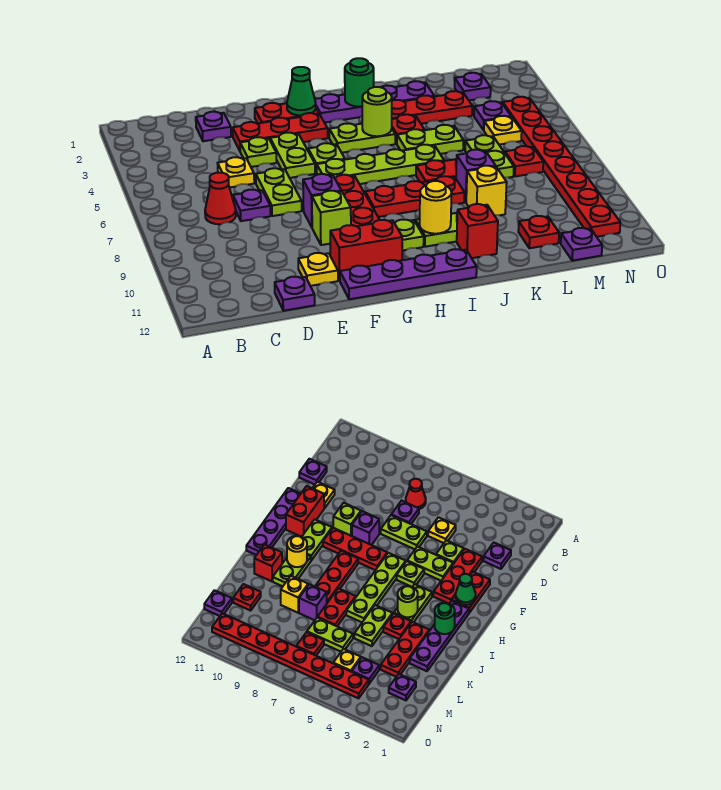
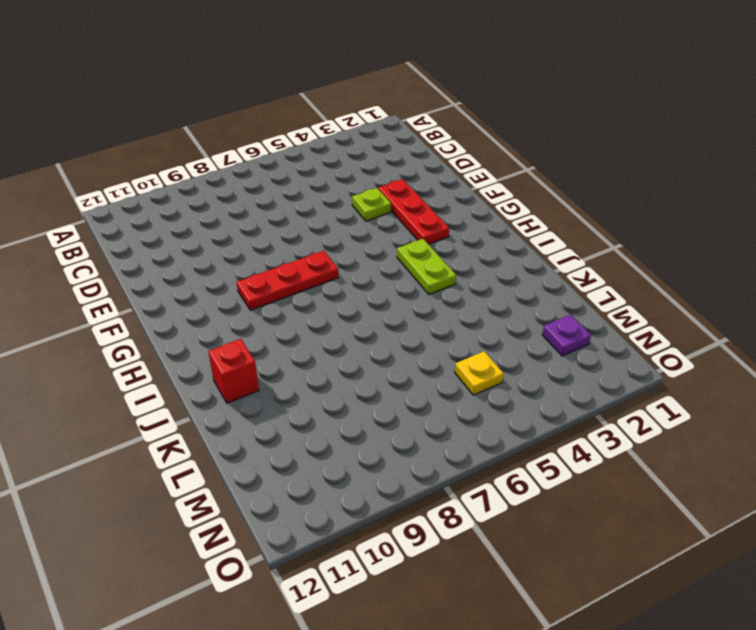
none -> red cone C7 level 1
none -> purple plate D2 level 1
none -> yellow plate D5 level 1
none -> purple plate D7 level 1

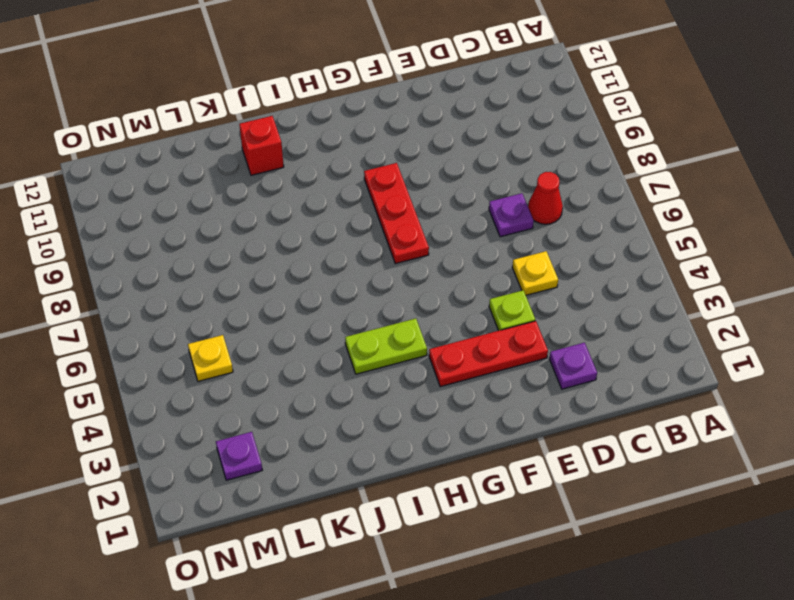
none -> purple plate D12 level 1
none -> lime plate E6:E7 level 1
none -> yellow plate E11 level 1
none -> red plate F2:G2 level 1

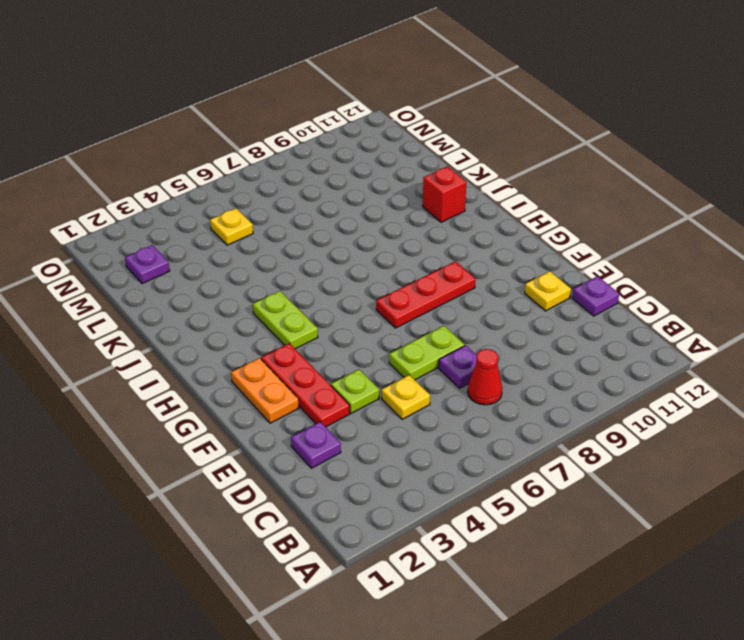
orange plate F2:G2 level 1 -> red plate F2:G2 level 1
none -> lime plate F4:F5 level 1
none -> purple brick F8 level 1
none -> lime brick F9 level 1
none -> red brick F11:G11 level 1

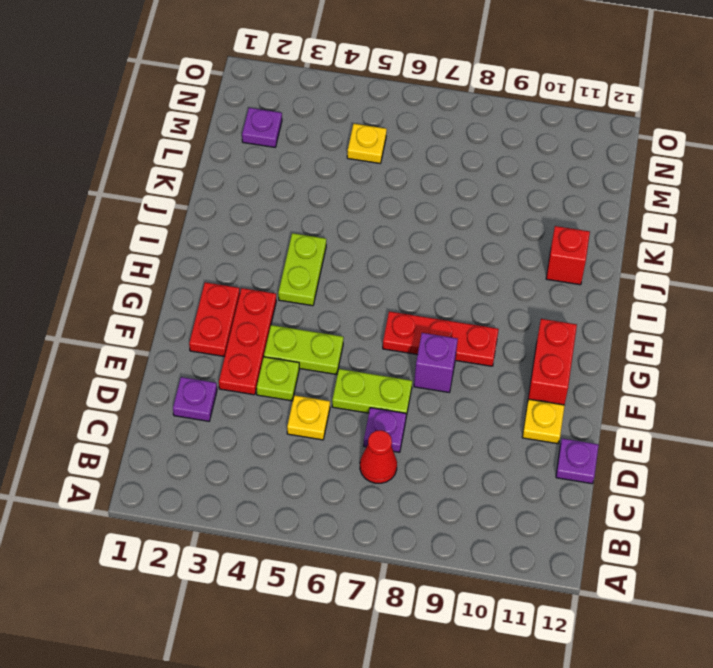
none -> lime brick F9 level 1
none -> purple plate F12:I12 level 1
none -> lime plate G5 level 1
none -> lime plate G6:J6 level 1

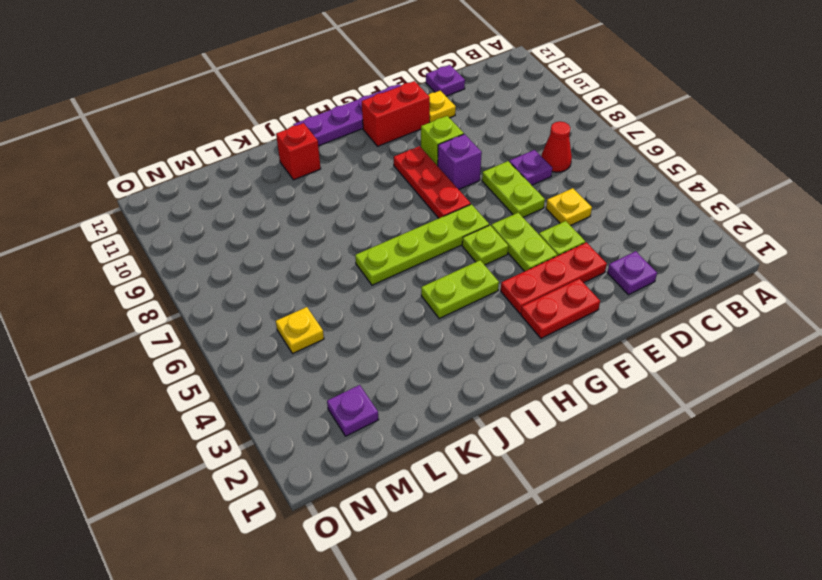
none -> lime plate G10:H10 level 1
none -> purple plate H2:K2 level 1
none -> red plate H8:J8 level 1
none -> lime plate I10:J10 level 1

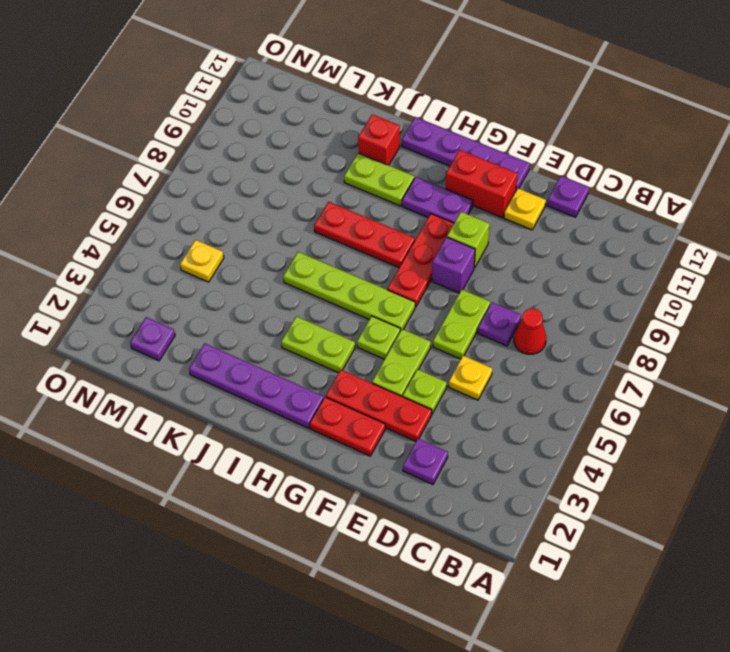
purple plate G10:H10 level 1 -> lime plate G10:H10 level 1
none -> red plate J3:L3 level 1
none -> red plate J4 level 1
none -> lime plate J5:K5 level 1
none -> red plate J7:K7 level 1

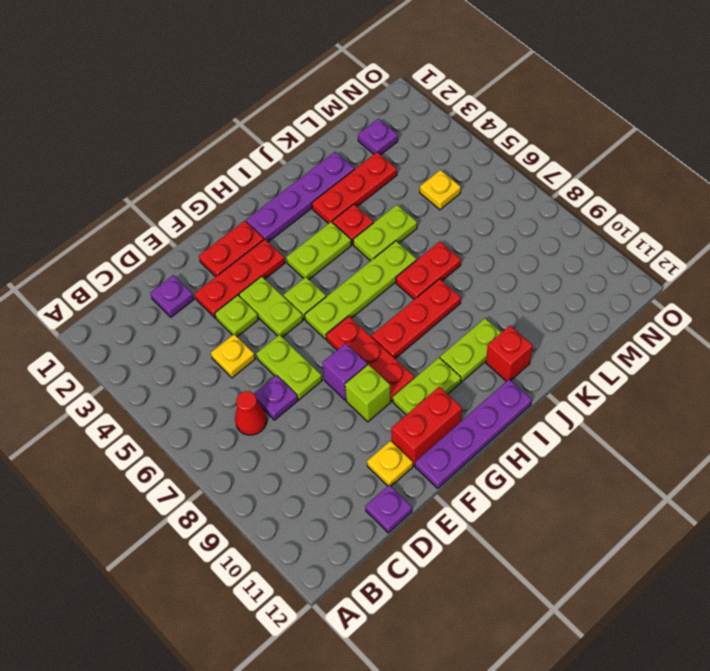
none -> purple brick K8 level 1
none -> yellow brick K9 level 1
none -> lime plate L6:L7 level 1
none -> red plate L11 level 1

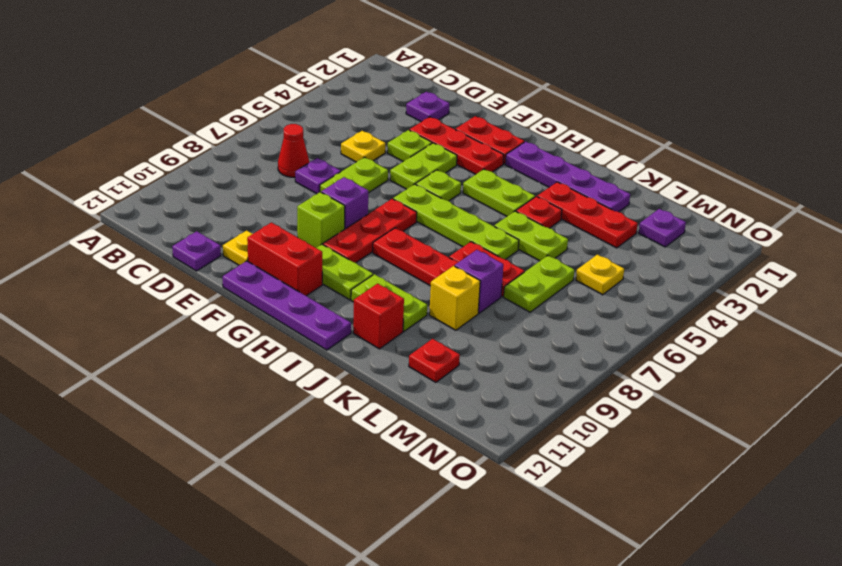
none -> purple plate M4 level 1
none -> red plate M7 level 1
none -> purple plate M12 level 1
none -> red plate N4:N11 level 1

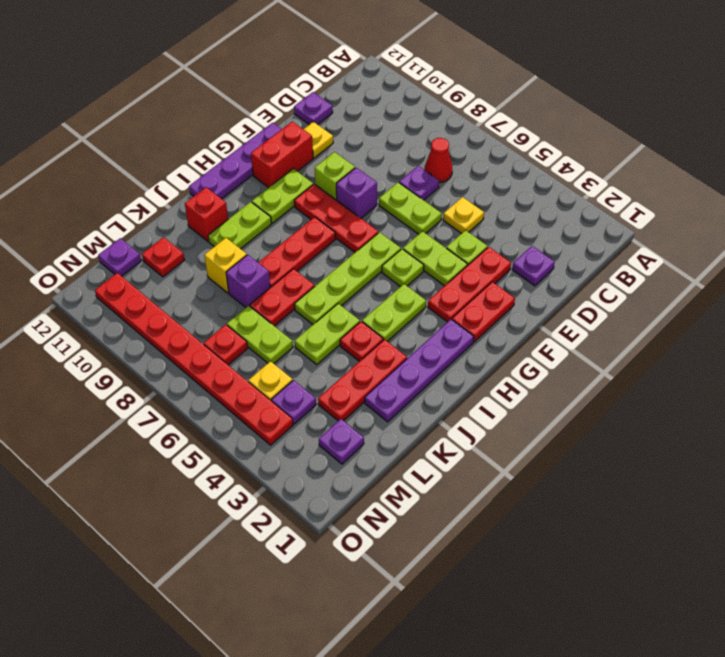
none -> green cone G2 level 2
none -> green round brick I2 level 2
none -> lime round brick I4 level 2
none -> yellow round brick I10 level 2

